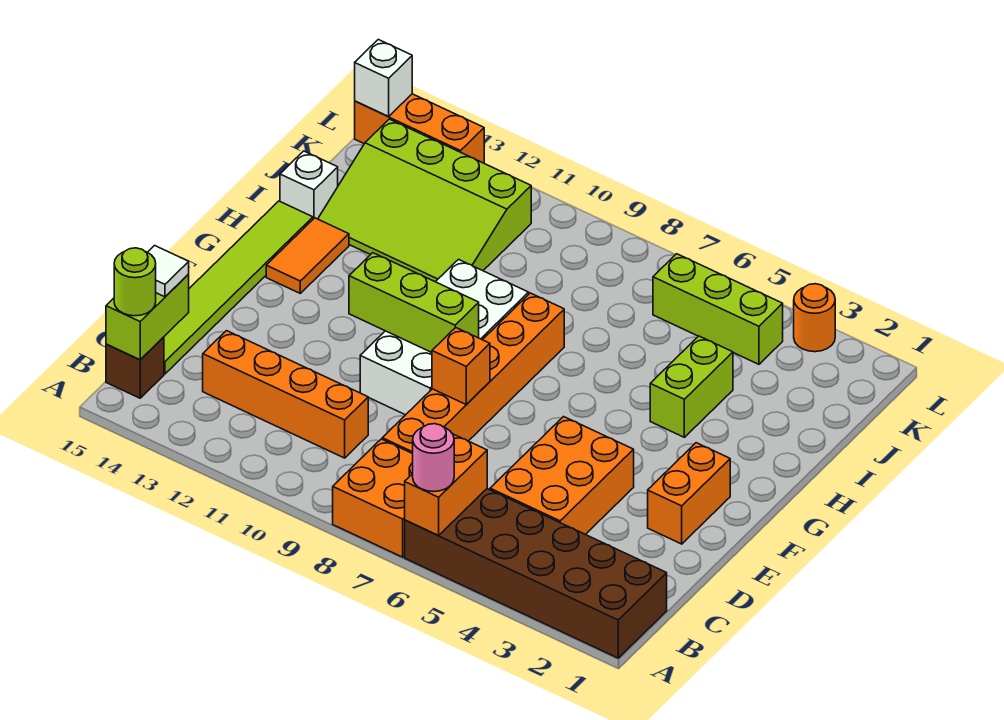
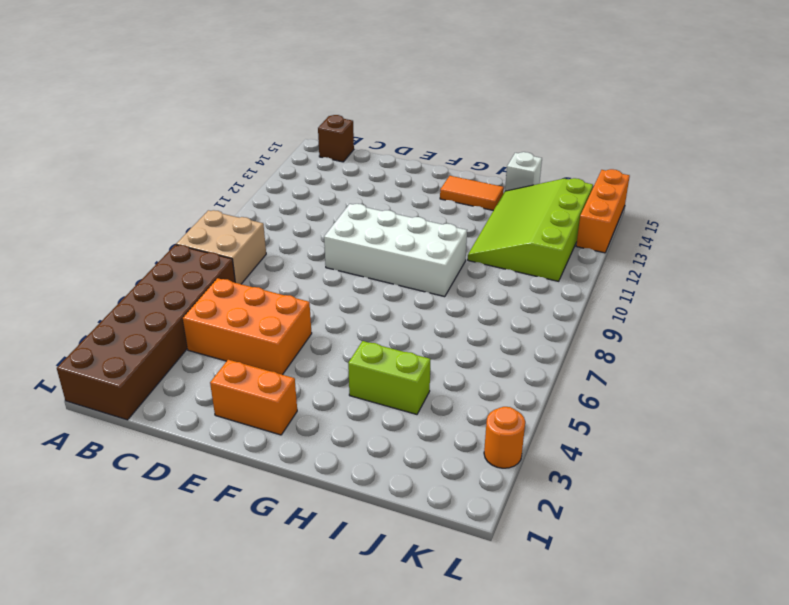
tan brick A7:B8 level 1 -> orange brick A7:B8 level 1
none -> orange brick C8:H8 level 1
none -> orange brick C10:C13 level 1
none -> lime tile C15:H15 level 1

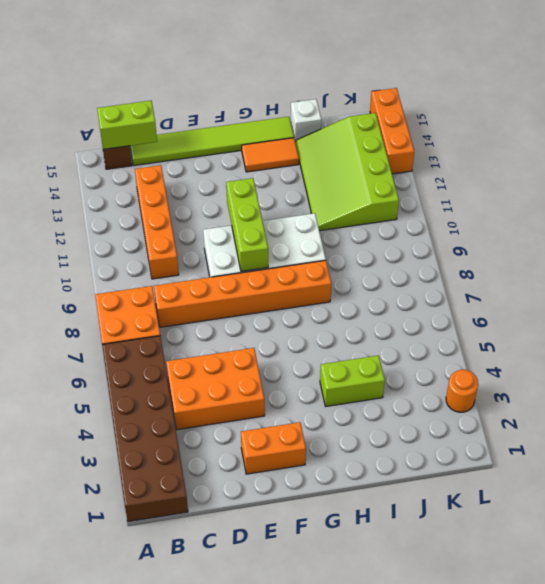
none -> lime brick K4:K6 level 1
none -> orange brick A6:B6 level 2
none -> orange brick E8 level 2

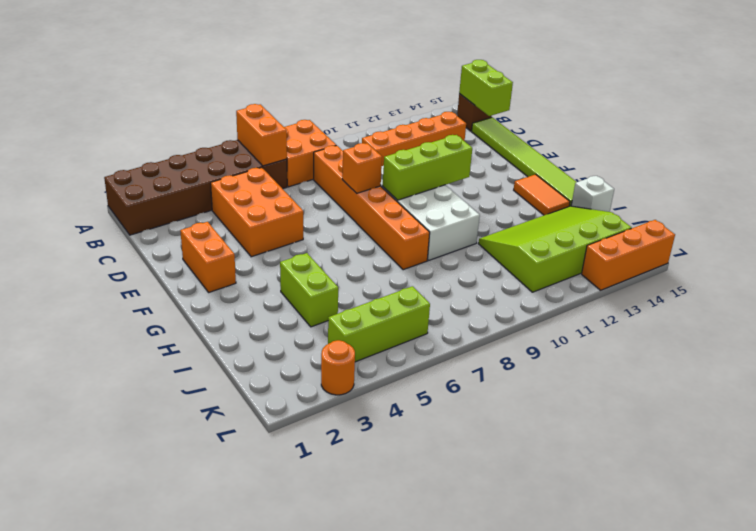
none -> white brick L15 level 2
none -> pink round brick A6 level 3
none -> lime round brick B15 level 3

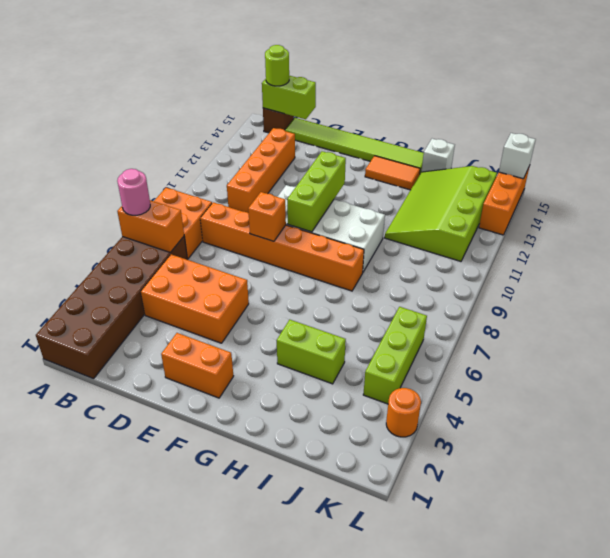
none -> white tile C15 level 3

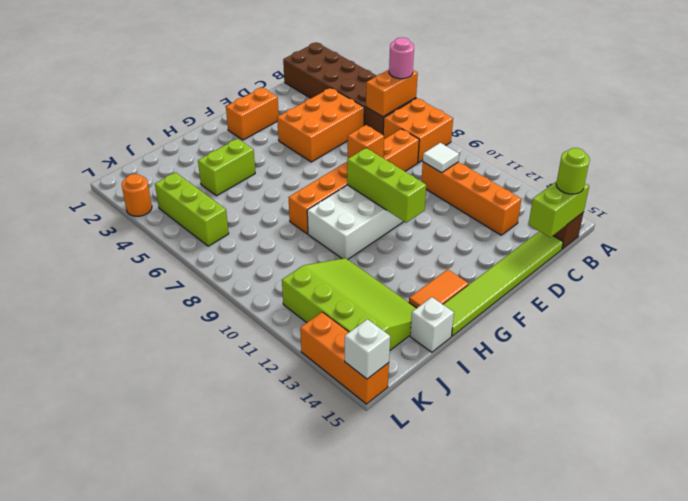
white tile C10 level 2 -> white tile C15 level 3

